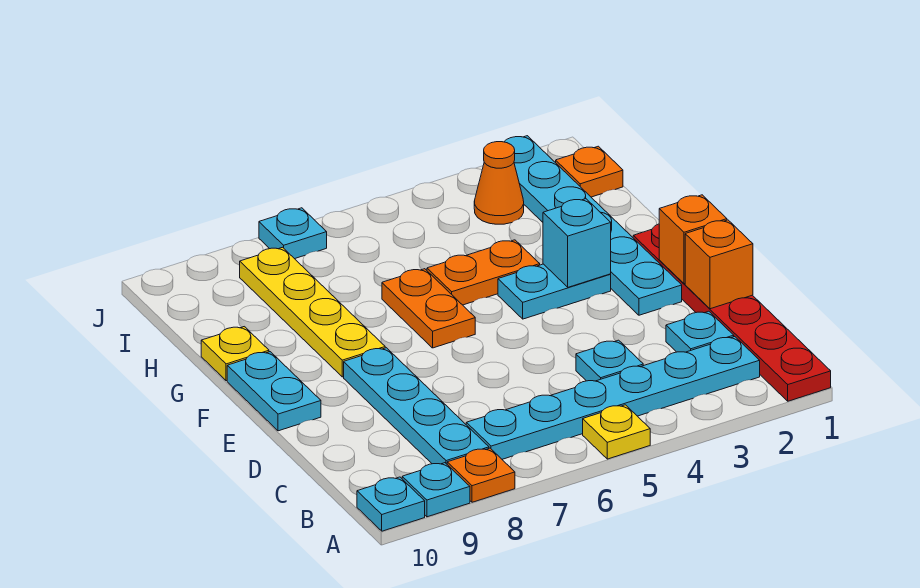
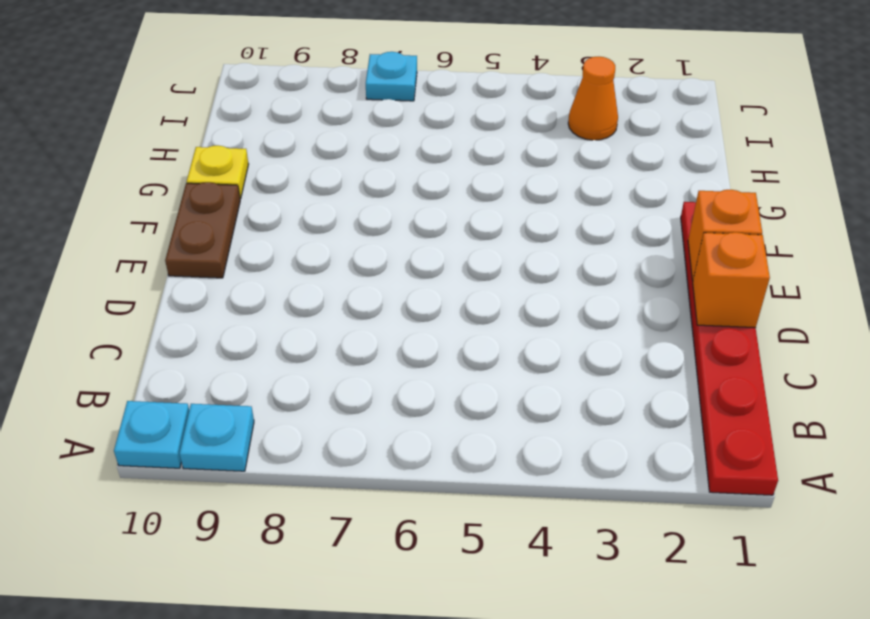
brown plate E10:F10 level 1 -> cyan plate E10:F10 level 1
none -> yellow plate A5 level 1
none -> orange plate A8 level 1
none -> cyan plate B2:B7 level 1

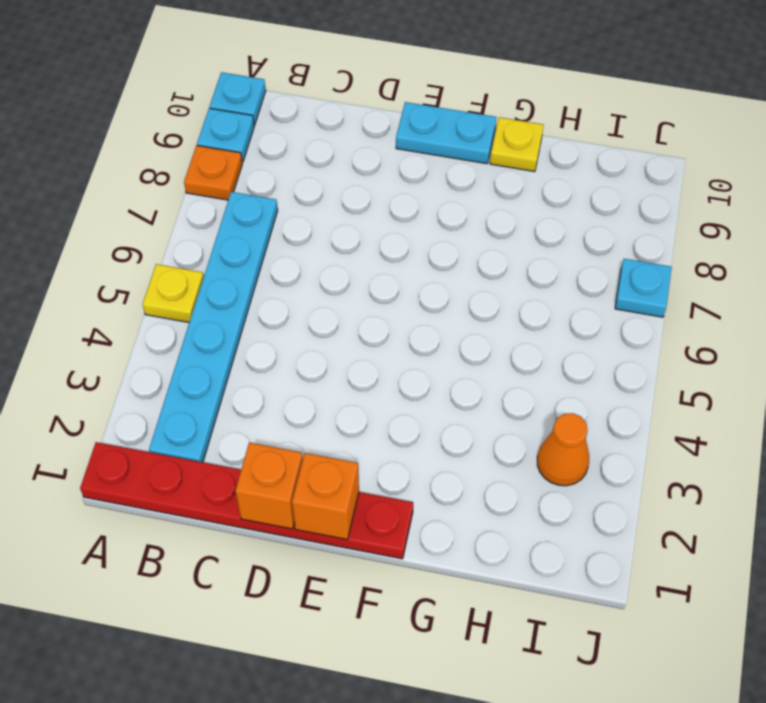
none -> cyan plate B8:E8 level 1
none -> cyan plate C2 level 1
none -> cyan plate C4 level 1

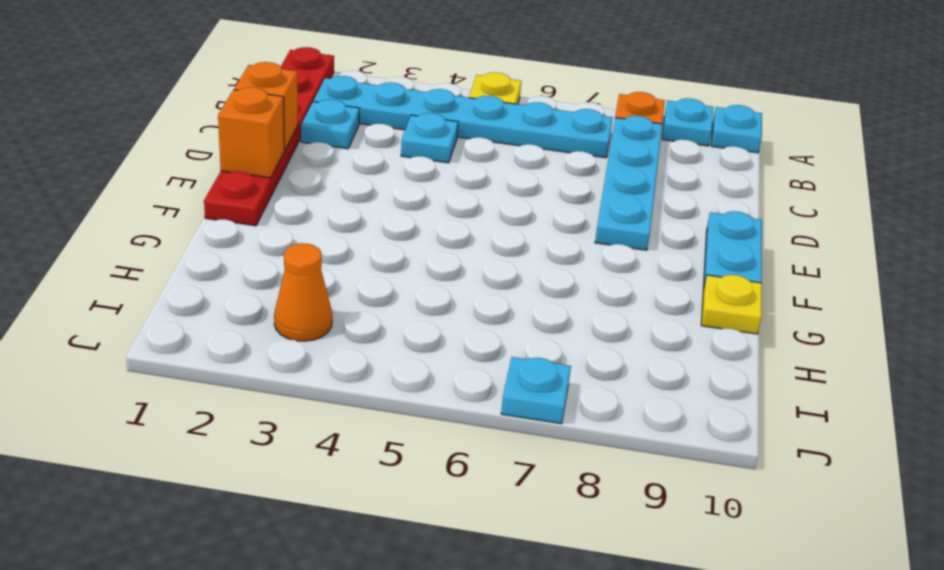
none -> cyan plate E2:J2 level 1
none -> cyan plate F3:F4 level 1
none -> orange plate F6:G6 level 1

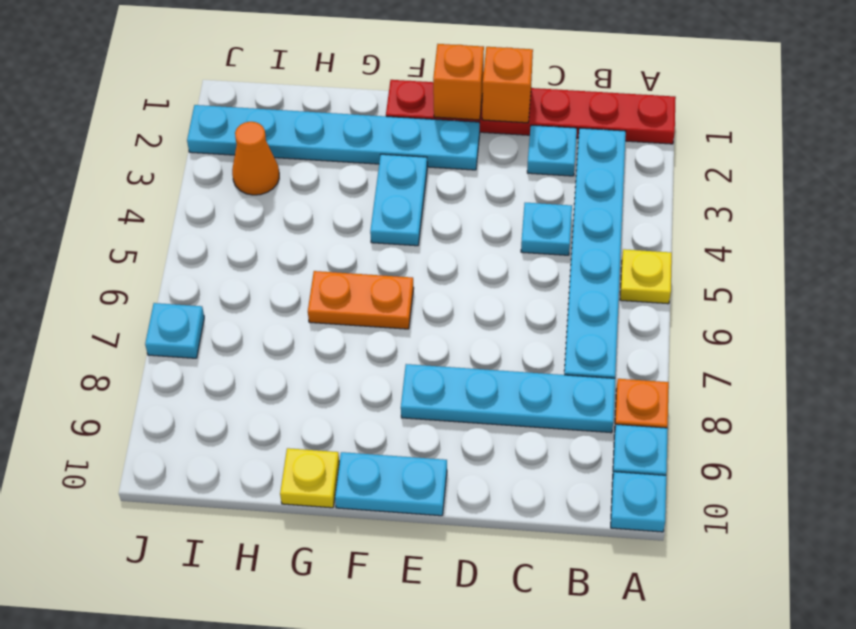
none -> yellow plate F8:I8 level 1
none -> orange plate G4:G5 level 1
none -> orange plate I1 level 1

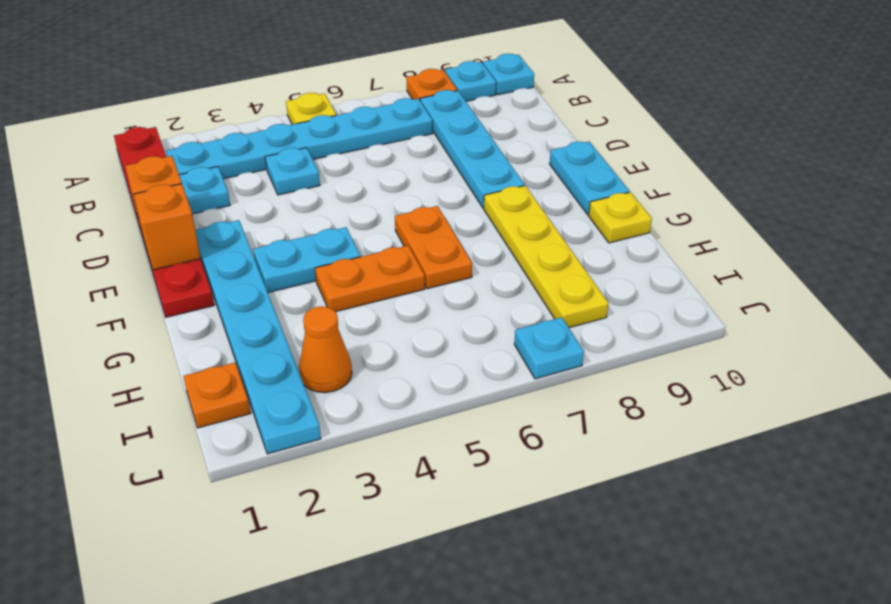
none -> cyan brick F3 level 2

